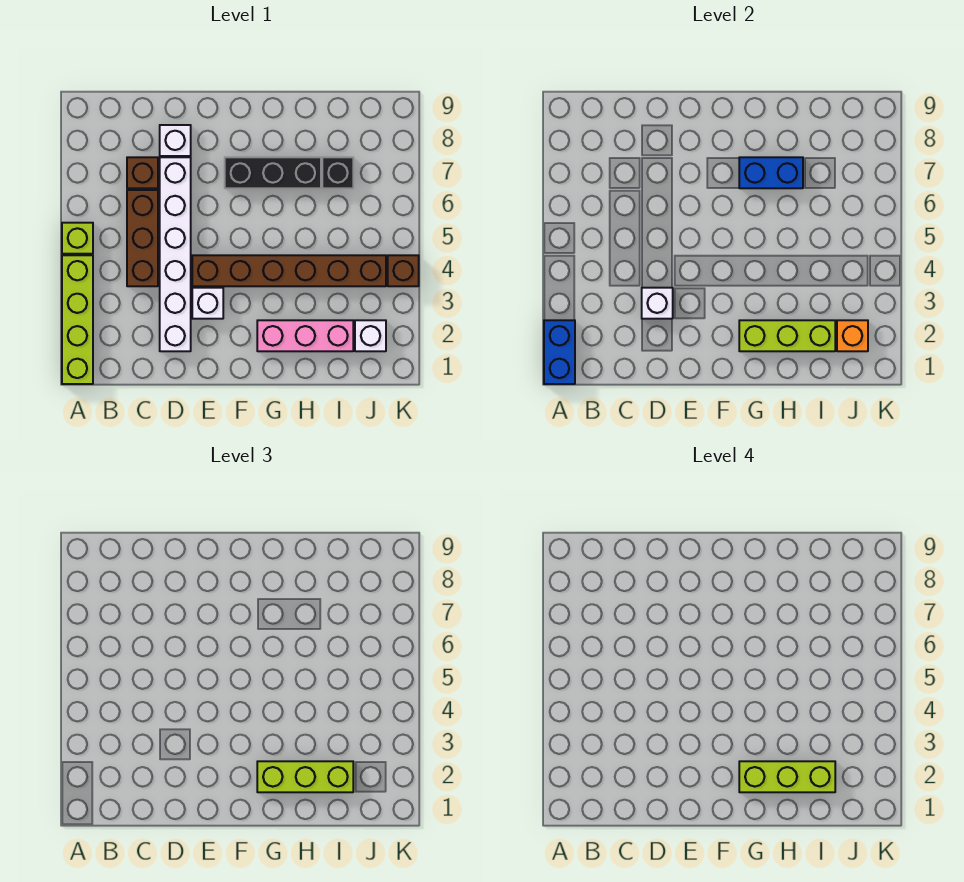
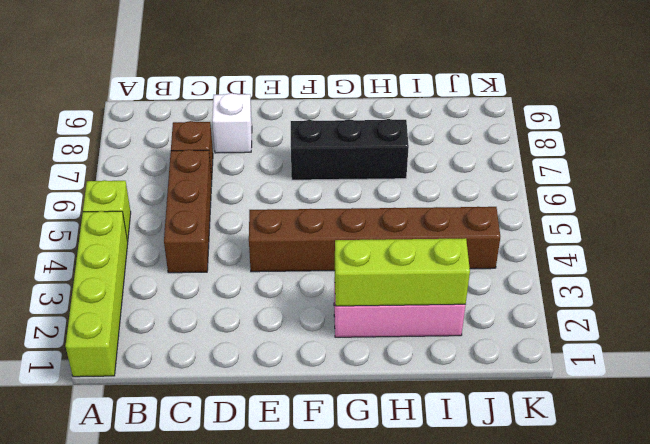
none -> white brick D2:D7 level 1
none -> white brick E3 level 1
none -> black brick I7 level 1

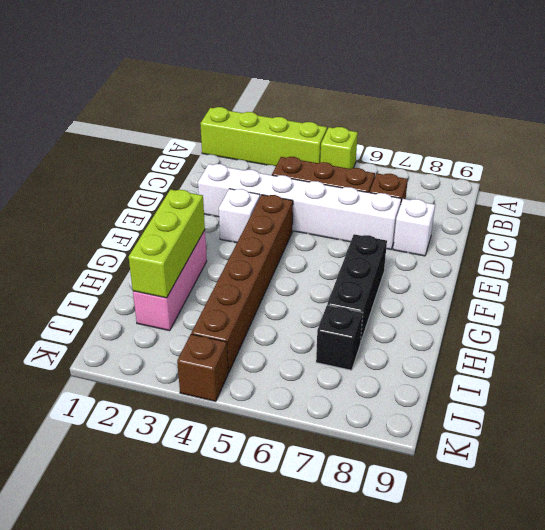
none -> white brick J2 level 1
none -> blue brick A1:A2 level 2
none -> white brick D3 level 2

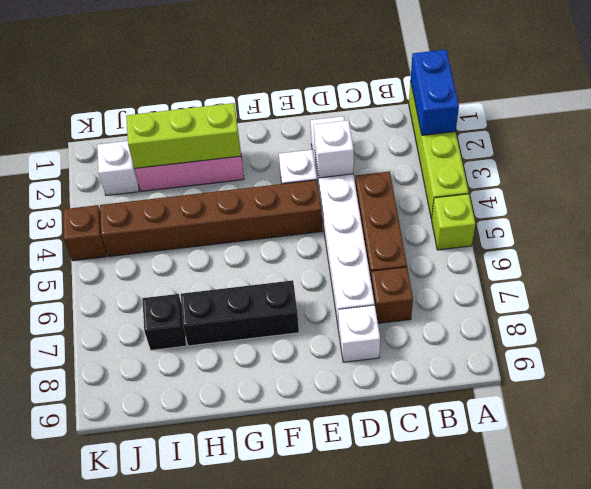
none -> blue brick G7:H7 level 2
none -> orange brick J2 level 2
none -> lime brick G2:I2 level 3

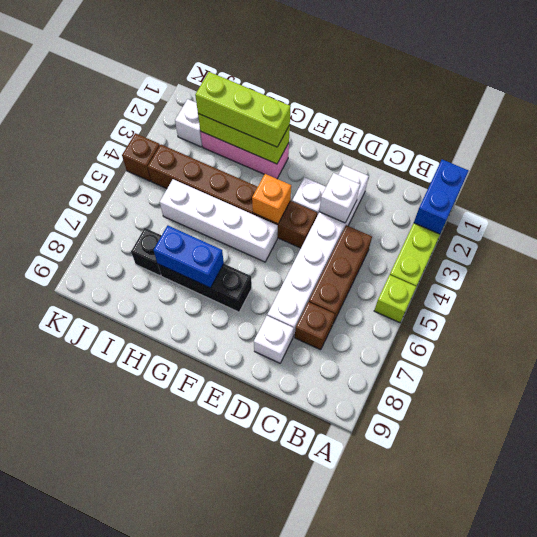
orange brick F4 level 2 -> orange brick J2 level 2
white brick F5:I5 level 1 -> none
none -> lime brick G2:I2 level 4

